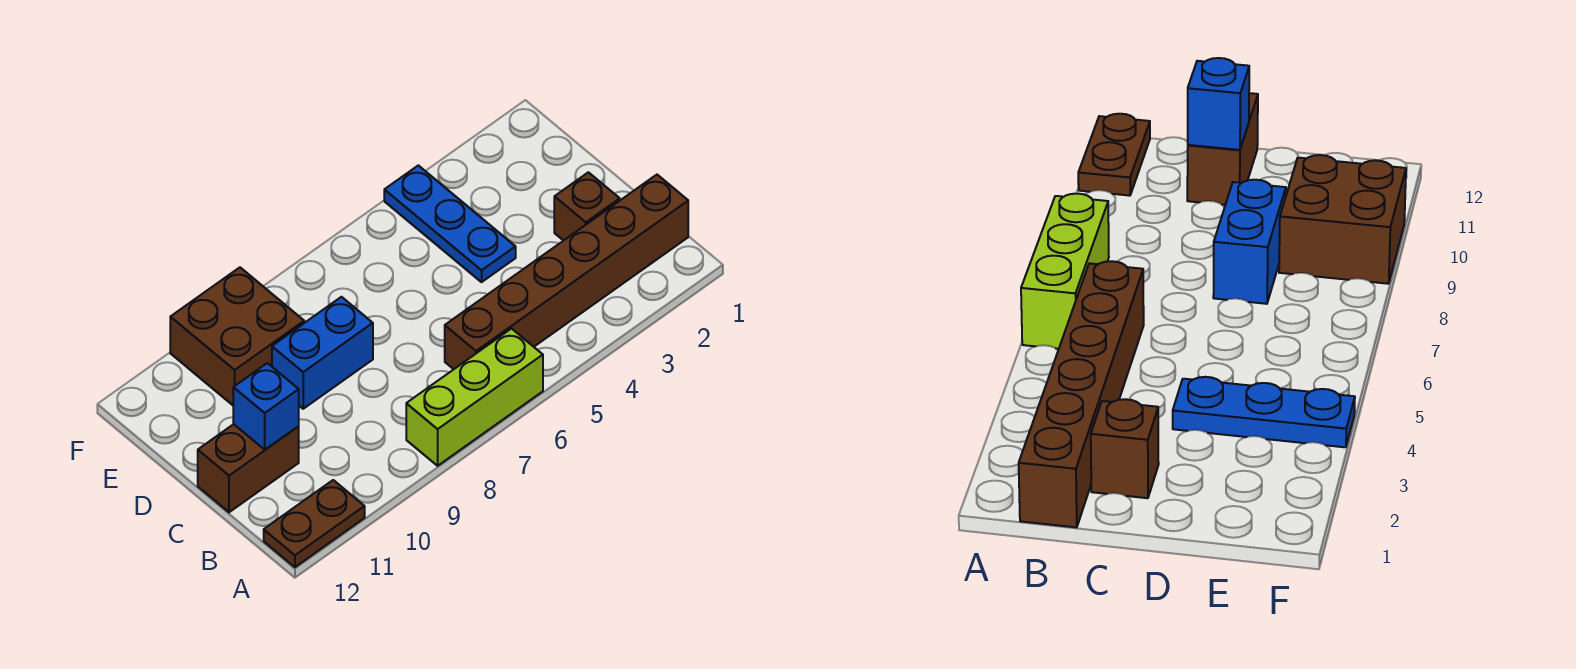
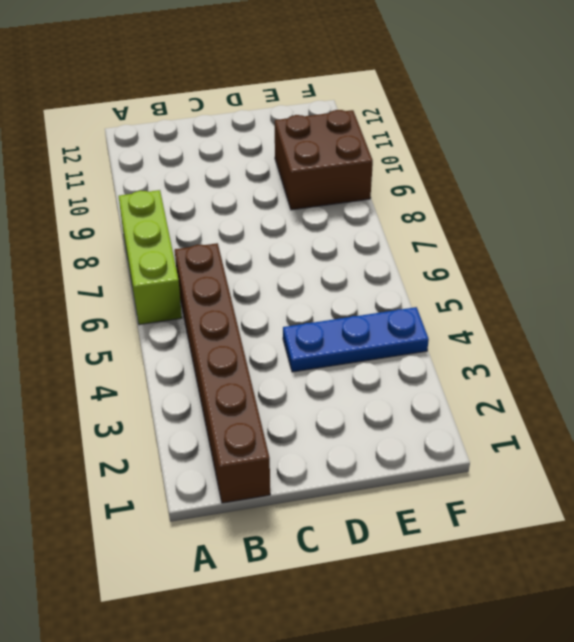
none -> brown plate A11:A12 level 1
none -> brown brick C2 level 1

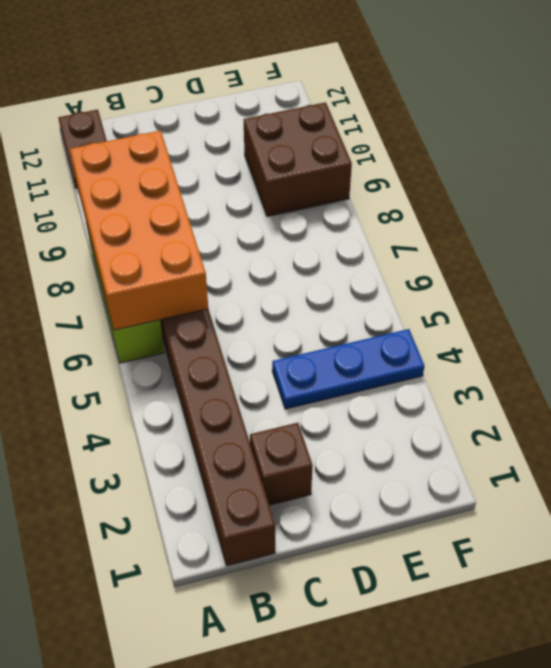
orange brick A6:B9 level 2 -> none
none -> brown brick C11:C12 level 1
none -> blue brick D8:D9 level 1

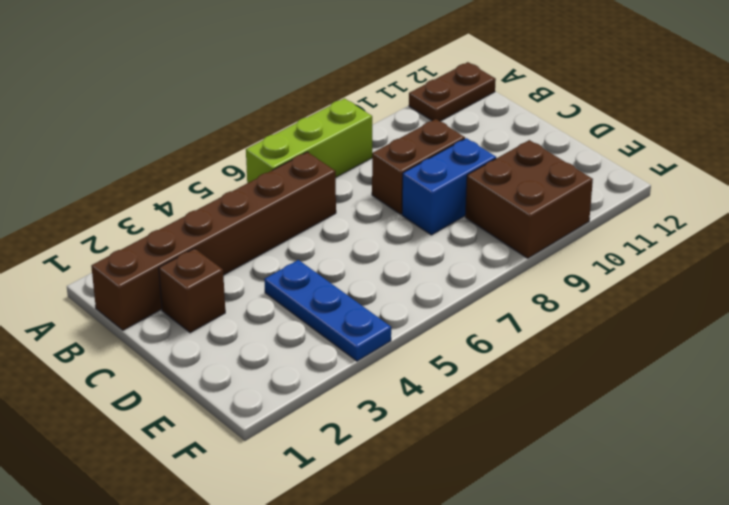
brown brick C8:C9 level 1 -> brown brick C11:C12 level 1
none -> blue brick C11 level 2

